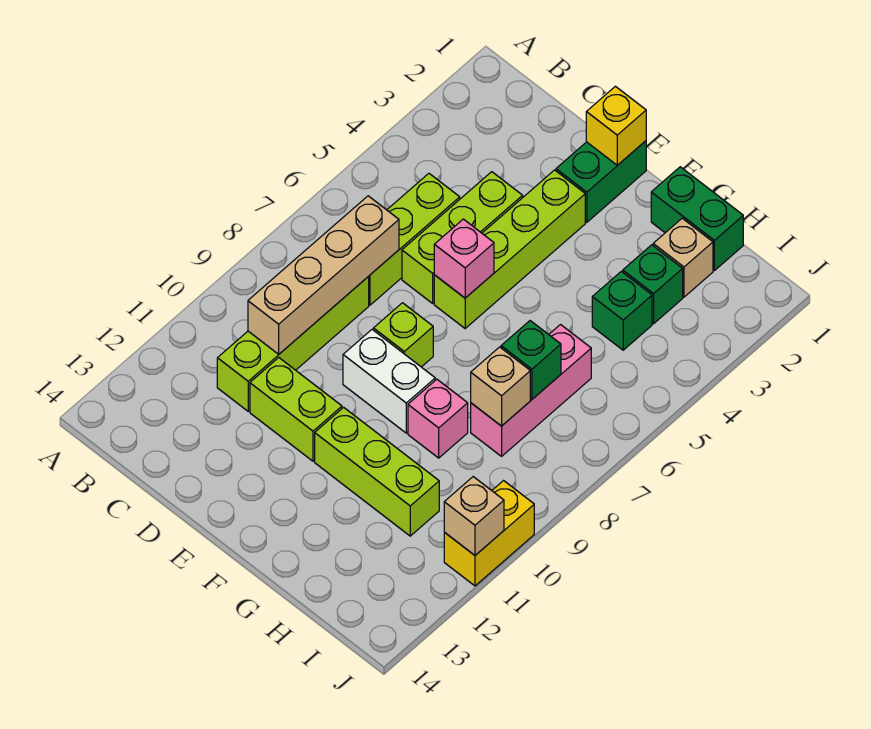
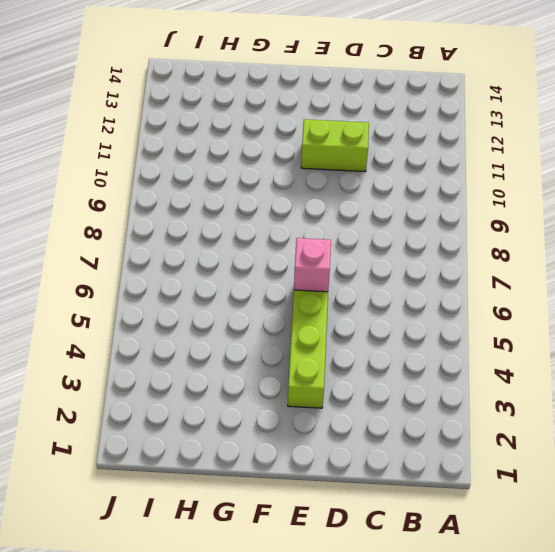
none -> lime brick C5:C7 level 1
none -> lime brick C8:C11 level 1
none -> lime brick D4:D6 level 1

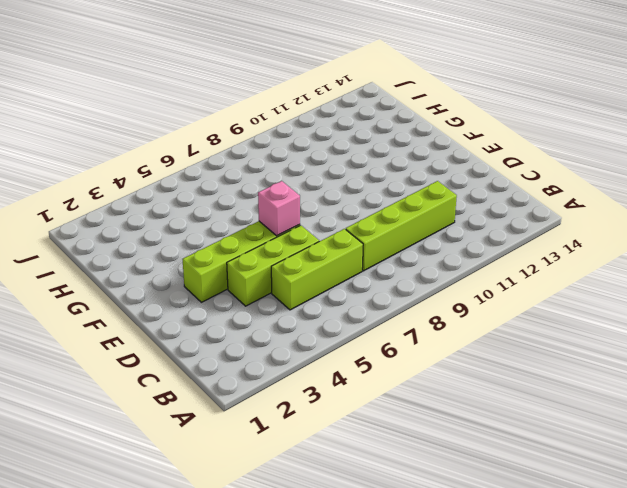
none -> lime brick D11:E11 level 1
none -> green brick E1:E2 level 1
none -> lime brick E8 level 1

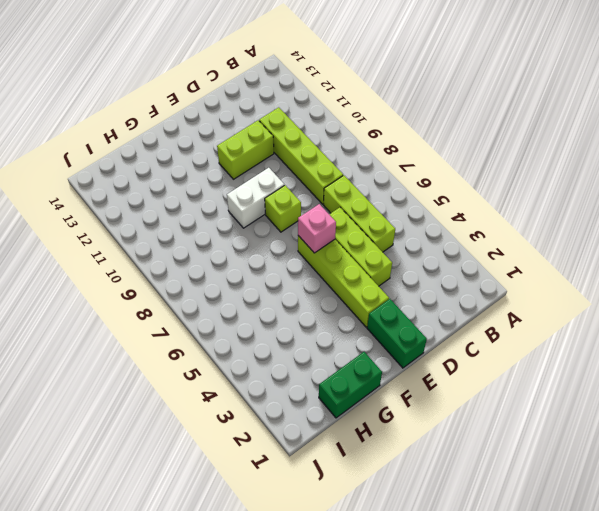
none -> lime brick F11:H11 level 1
none -> pink brick G9 level 1
none -> tan brick H2 level 1

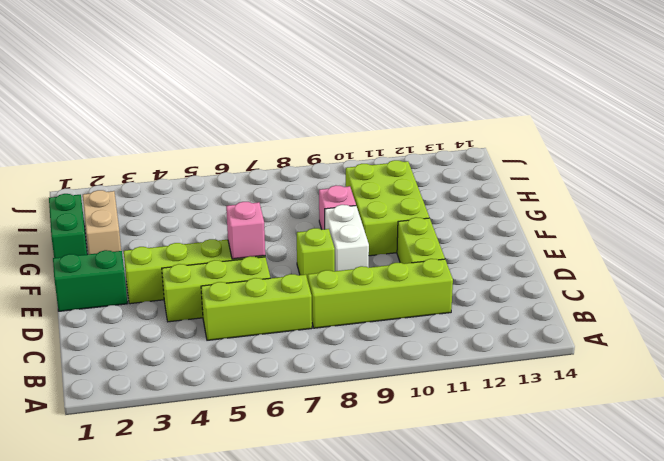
lime brick F10:H11 level 1 -> lime brick F11:H11 level 1
tan brick G2:H2 level 1 -> tan brick H2 level 1
none -> green brick H3 level 1
none -> green brick H4 level 1
none -> pink brick H6:H8 level 1

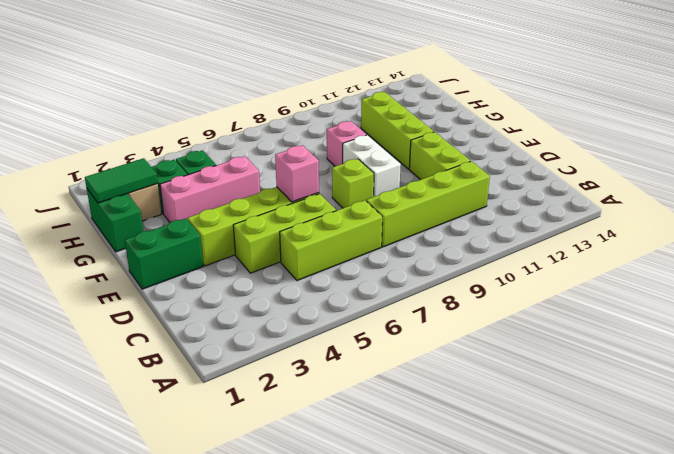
pink brick G3:G5 level 1 -> pink brick H6:H8 level 1
green tile H1:H2 level 2 -> none
none -> yellow brick J10:J11 level 1
none -> tan brick C7:C10 level 2
none -> yellow brick E1 level 2

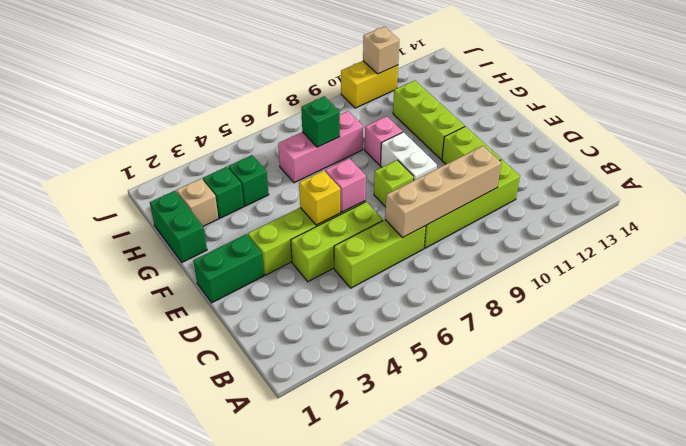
yellow brick E5 level 2 -> yellow brick E1 level 2
none -> tan brick H8 level 2

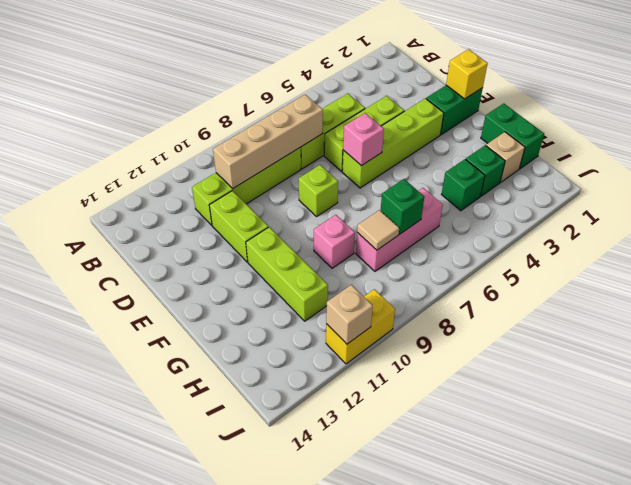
tan tile H8 level 2 -> tan brick H8 level 2
none -> white brick E9:F9 level 1

